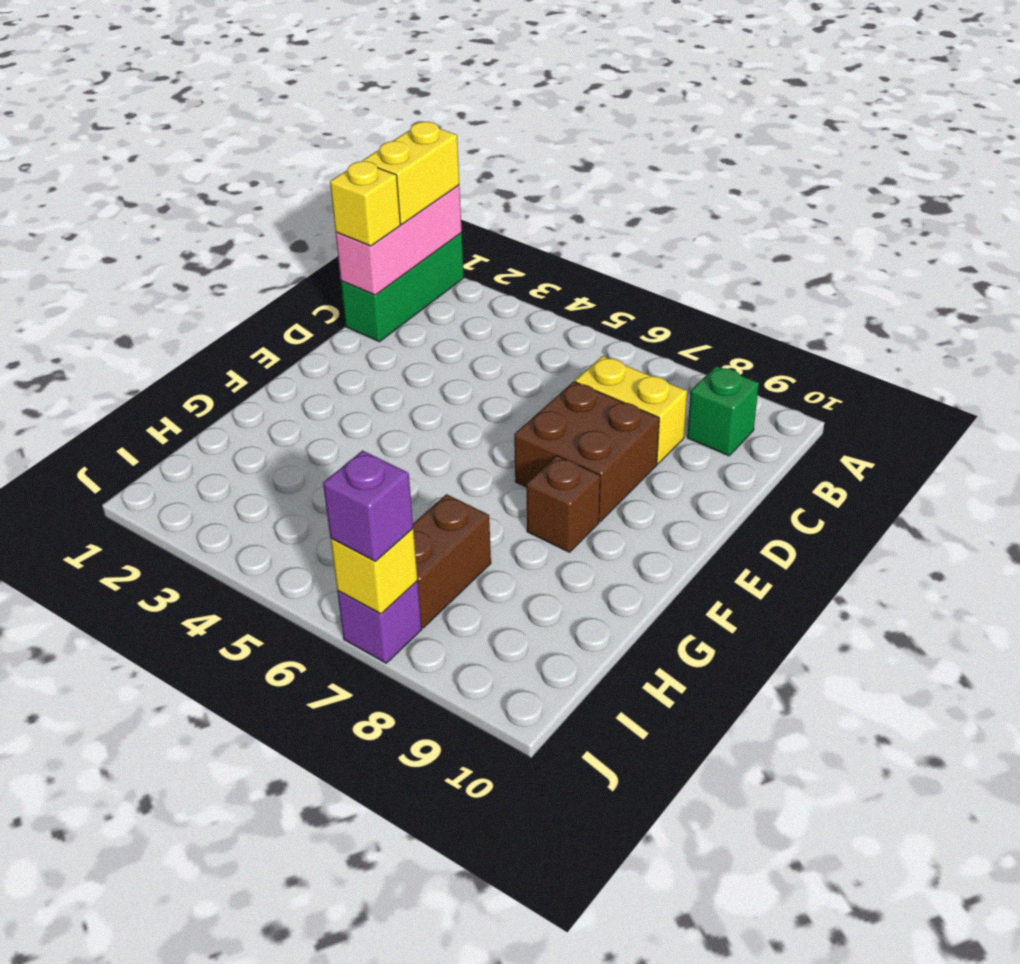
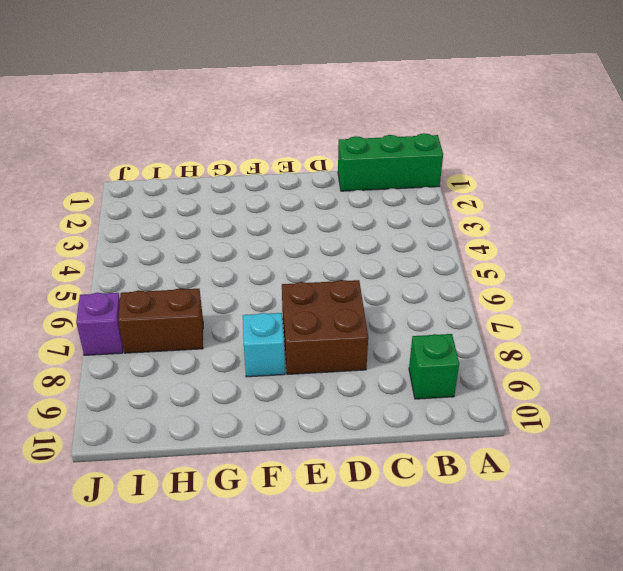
cyan brick F8 level 1 -> brown brick F8 level 1
none -> yellow brick C7:C8 level 1
none -> pink brick A1:C1 level 2
none -> yellow brick J7 level 2

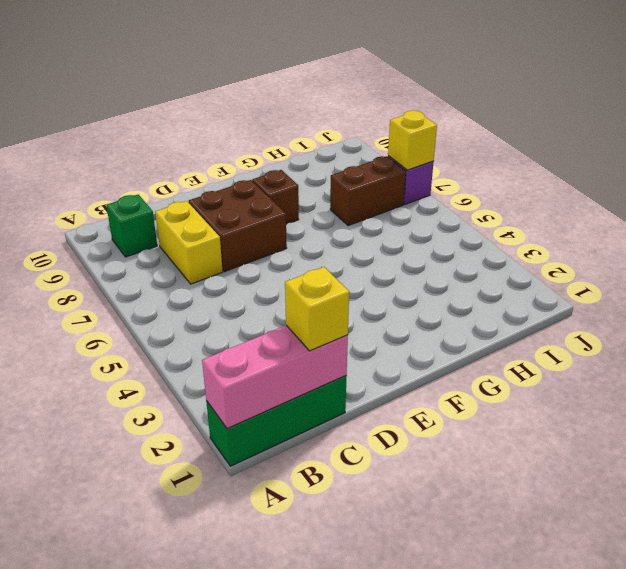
none -> yellow brick A1:B1 level 3
none -> purple brick J7 level 3

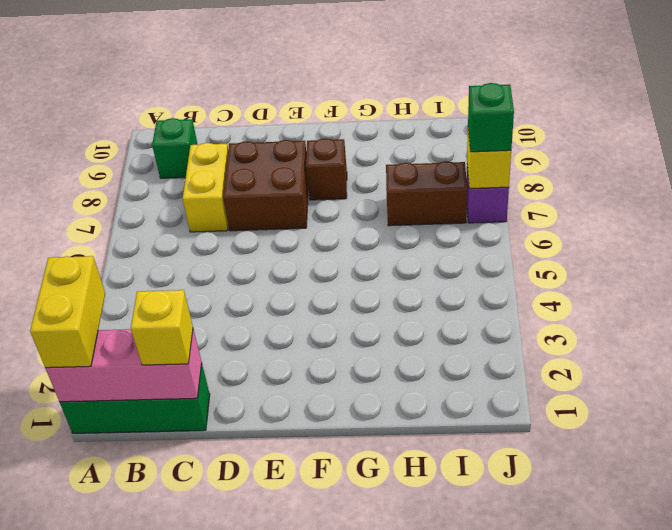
yellow brick A1:A2 level 3 -> yellow brick A1:B1 level 3
green brick J7 level 3 -> purple brick J7 level 3

